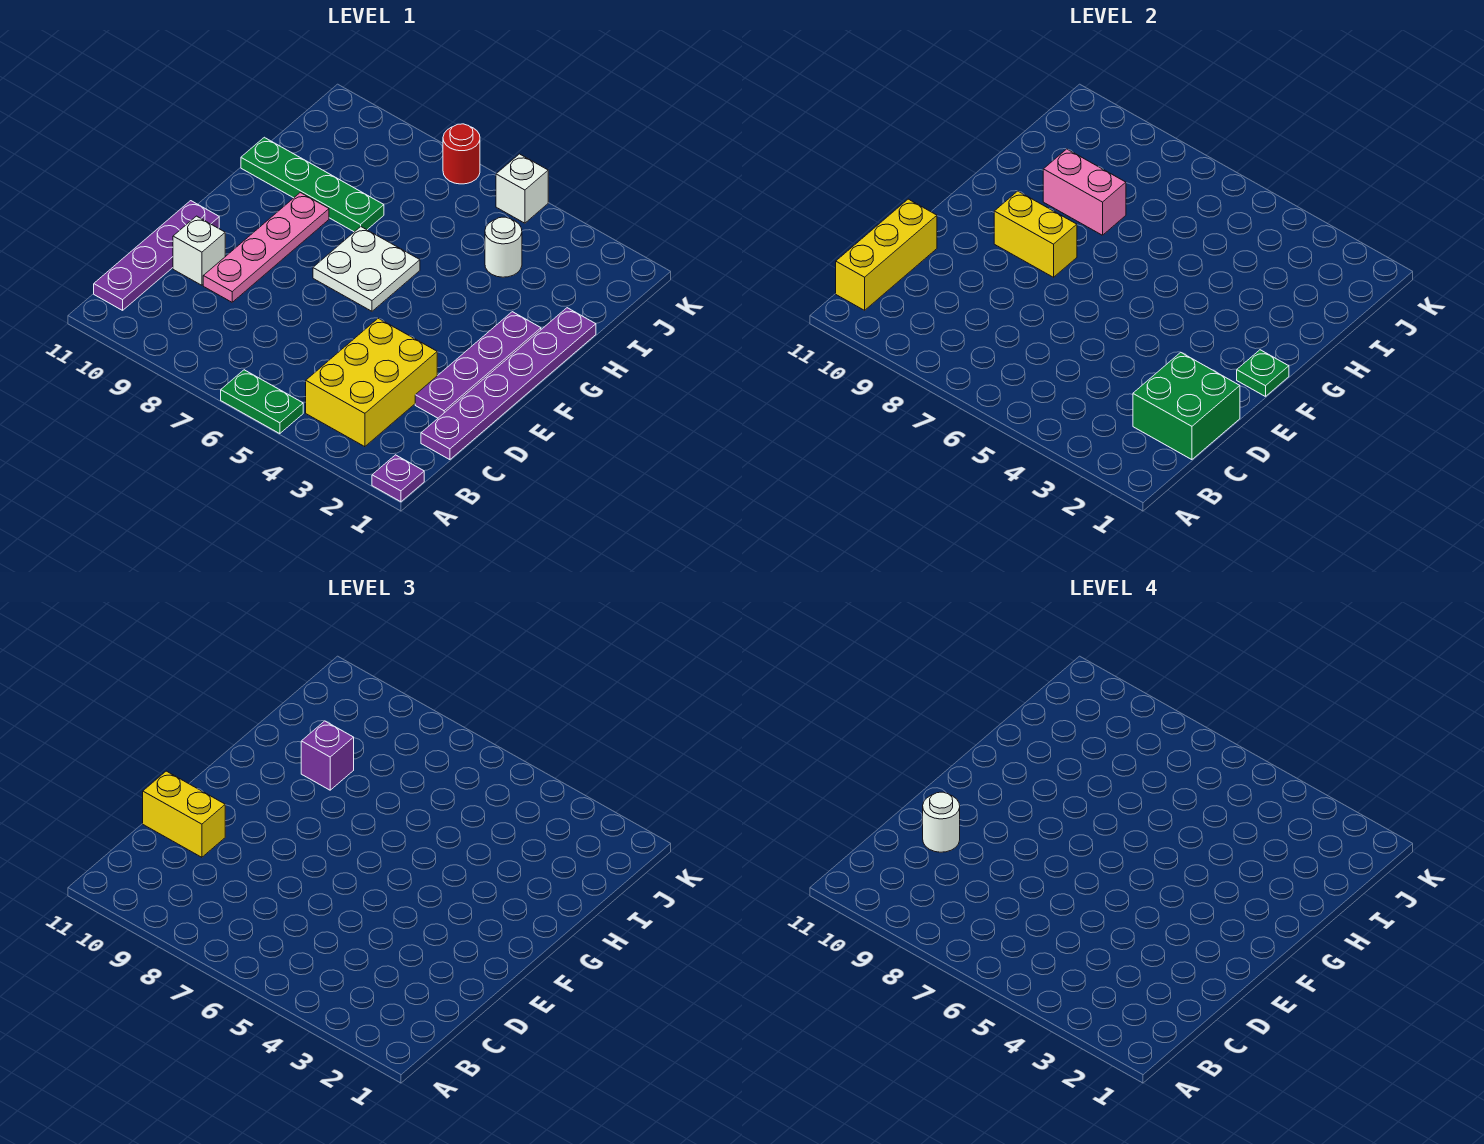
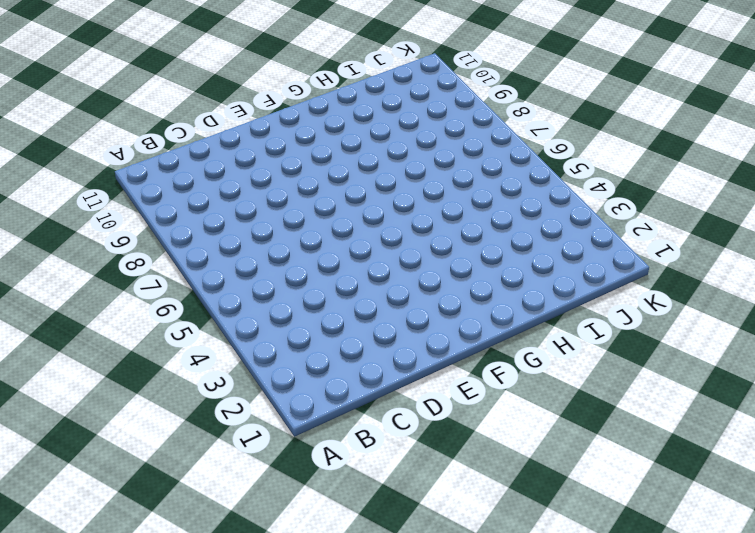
none -> purple plate A1 level 1
none -> green plate A5:A6 level 1
none -> yellow brick B3:D4 level 1

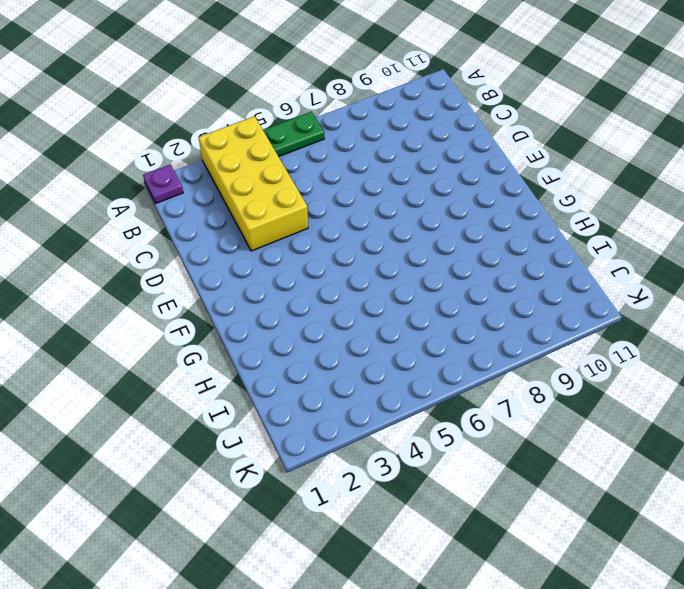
yellow brick A3:D4 level 1 -> yellow brick B3:D4 level 1
none -> purple plate B11:E11 level 1
none -> purple plate C1:H1 level 1
none -> purple plate D2:G2 level 1

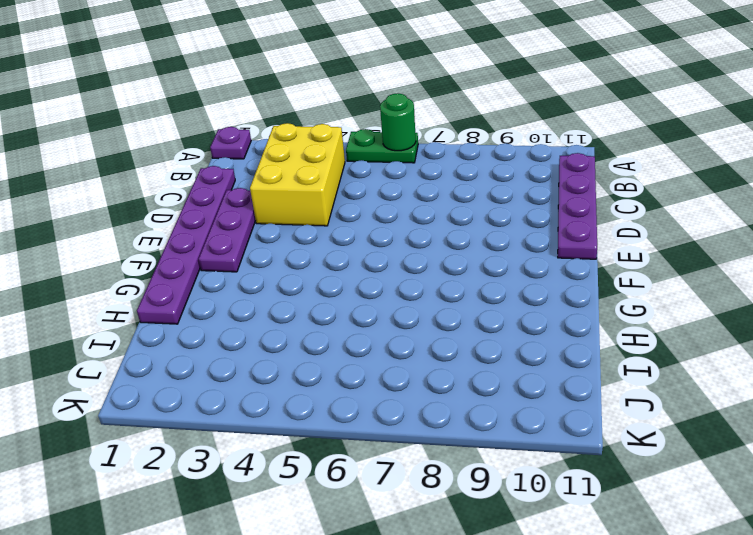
green round brick A6 level 2 -> none
purple plate D2:F2 level 1 -> purple plate D2:G2 level 1
none -> pink plate D9:G9 level 1
none -> white brick D10 level 1
none -> white plate F6:G7 level 1

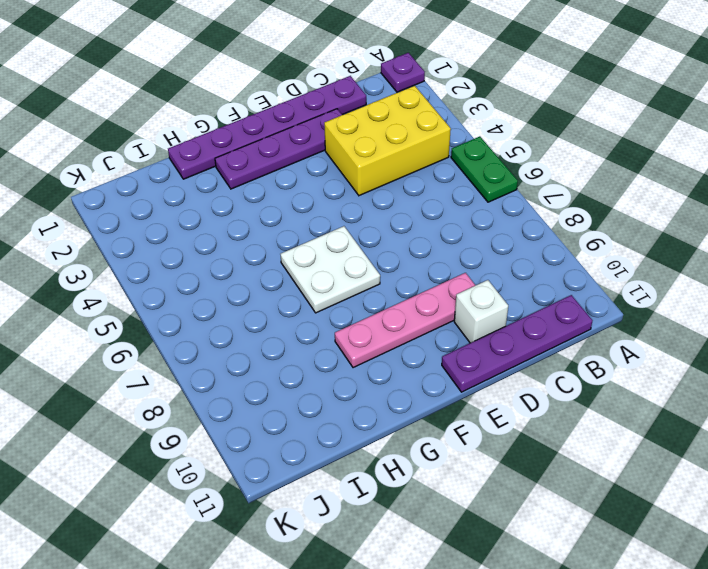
none -> green plate H8:H11 level 1
none -> white round brick I4 level 1
none -> white brick K5 level 1

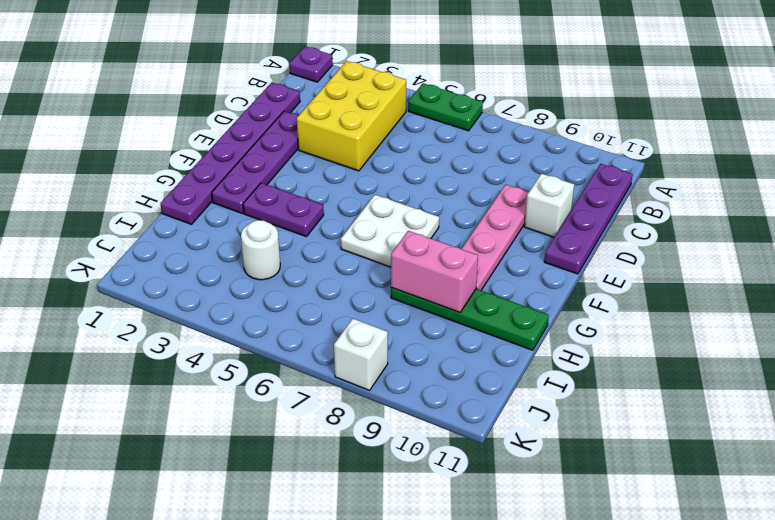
purple plate G3:G4 level 1 -> none
white brick K8 level 1 -> white brick K5 level 1
none -> red round brick K7 level 1
none -> yellow brick B11:D11 level 2
none -> green brick C1:D2 level 2

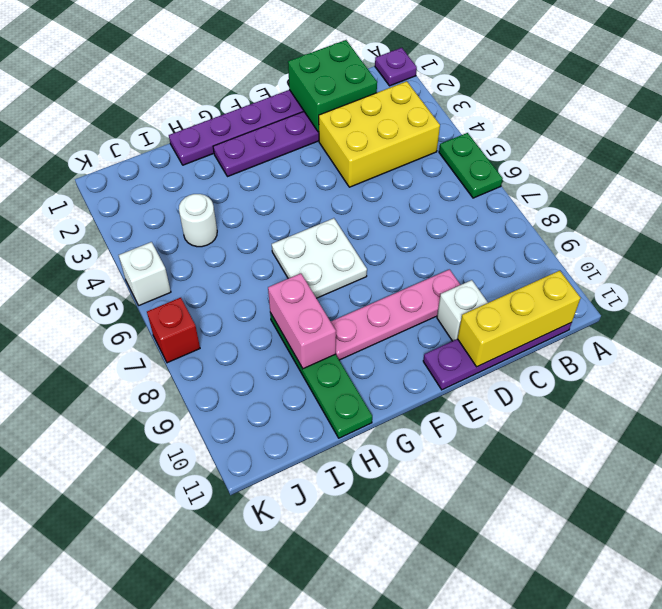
red brick K7 level 1 -> red round brick K7 level 1
none -> green plate F1 level 2
none -> yellow brick F8:F9 level 2
none -> yellow brick D10:D11 level 3

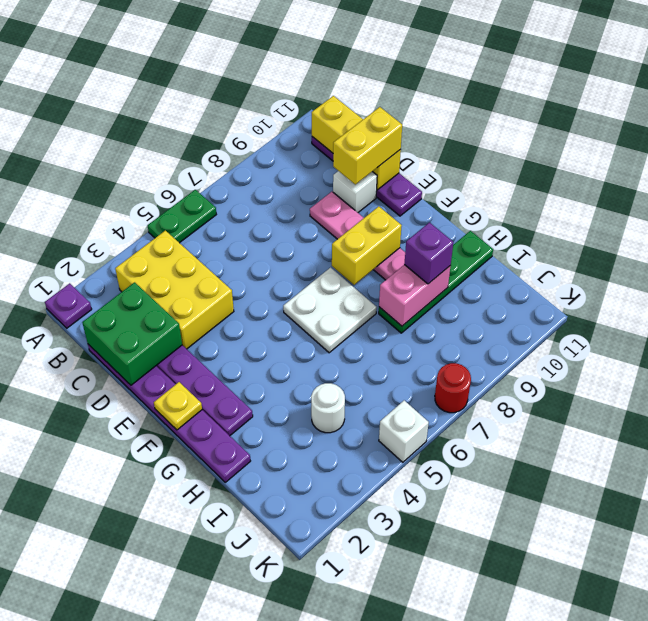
yellow plate F1 level 2 -> green plate F1 level 2
none -> white round brick D10 level 4

